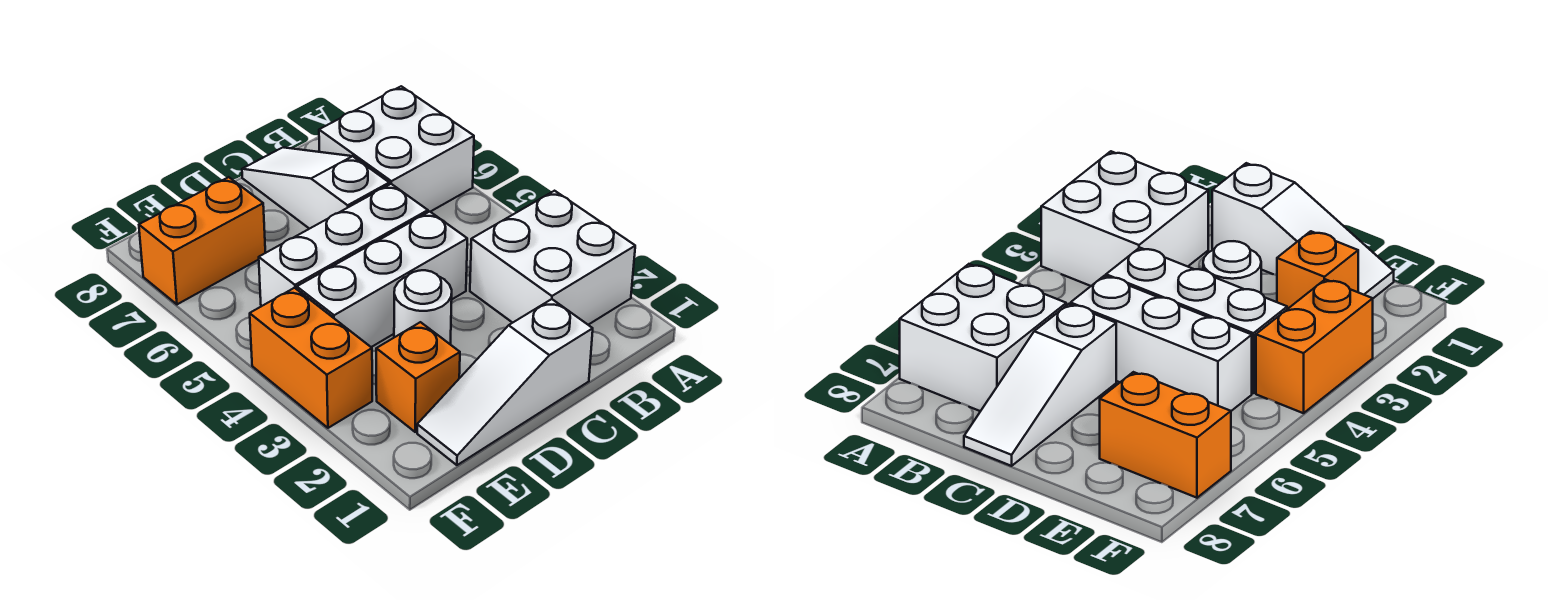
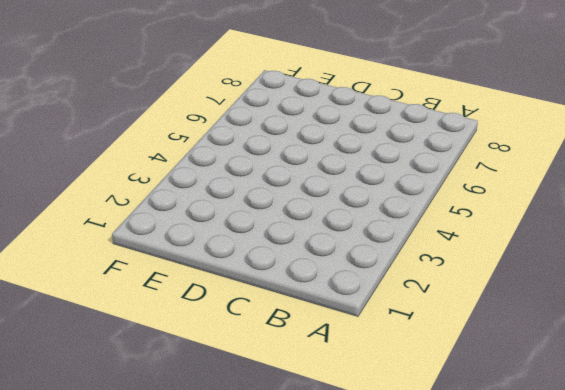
none -> white brick A2:B3 level 1
none -> white brick A6:B7 level 1

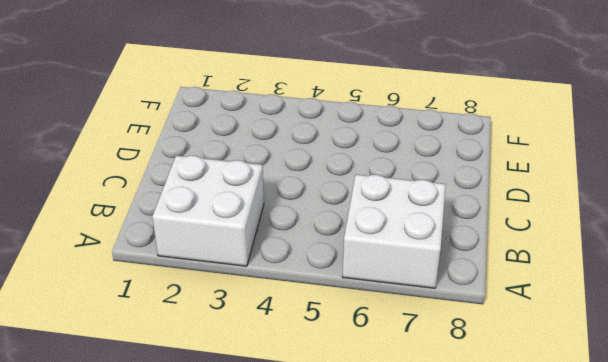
none -> white slope C1:E1 level 1 top C
none -> white brick C4:E4 level 1

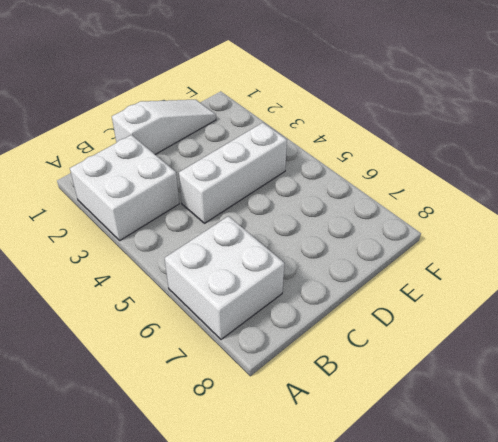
none -> white brick C5:E5 level 1
none -> white slope C6:C8 level 1 top 6

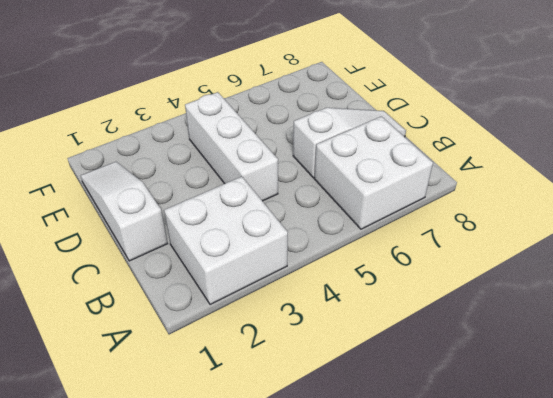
none -> white brick C5:E5 level 1
none -> white round brick D3 level 1

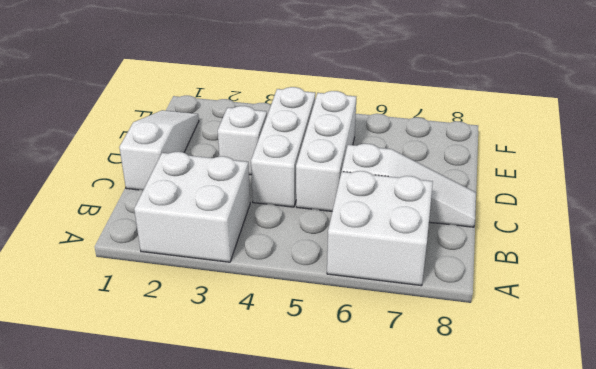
white brick D3 level 1 -> white round brick D3 level 1
none -> orange brick E2 level 1
none -> orange brick E7:F7 level 1

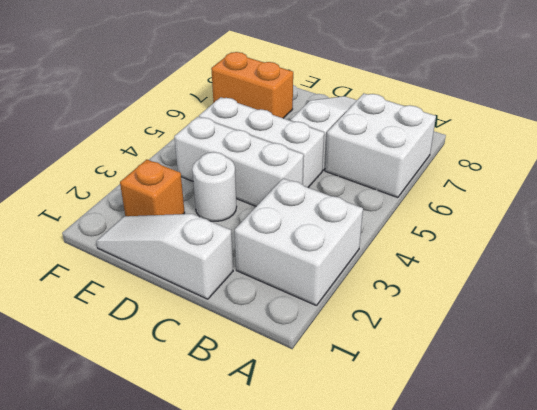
none -> orange brick F3:F4 level 1

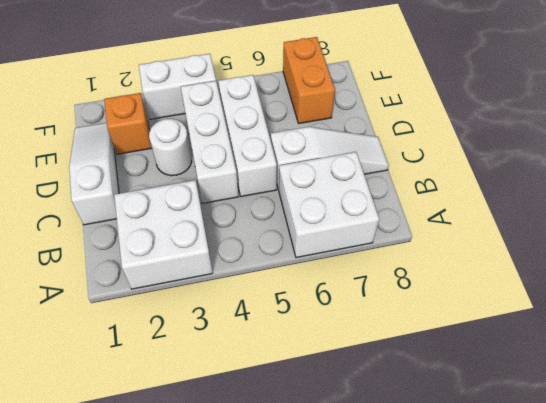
white brick F3:F4 level 1 -> orange brick F3:F4 level 1

